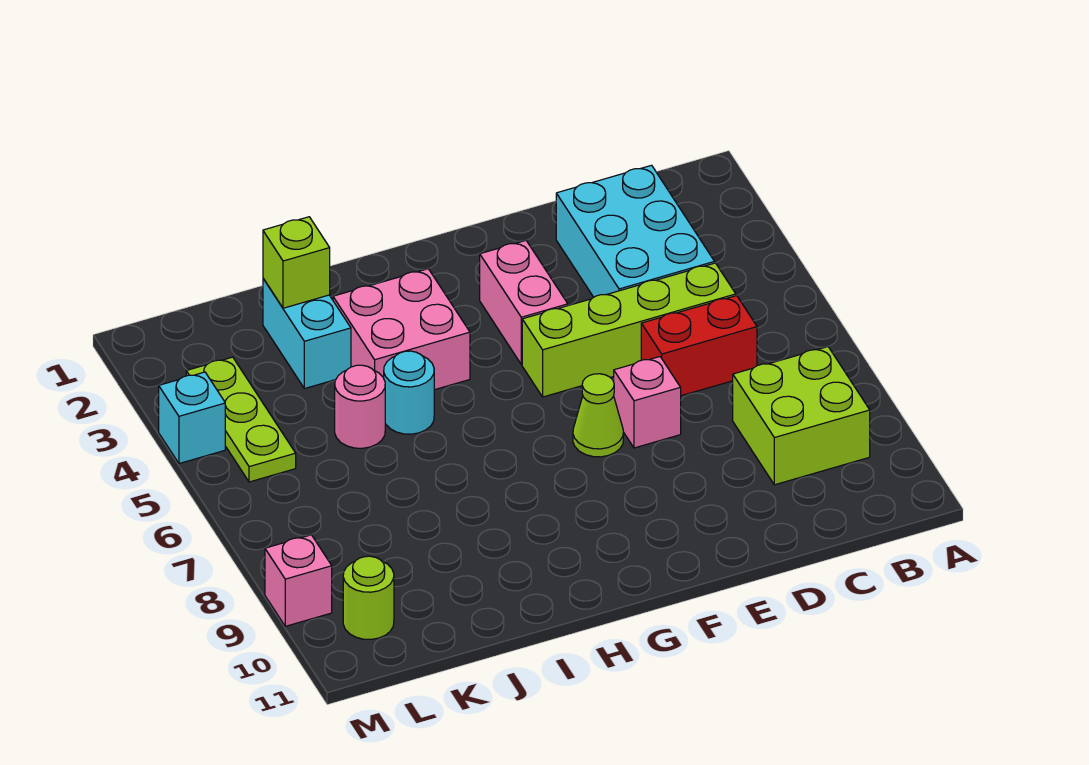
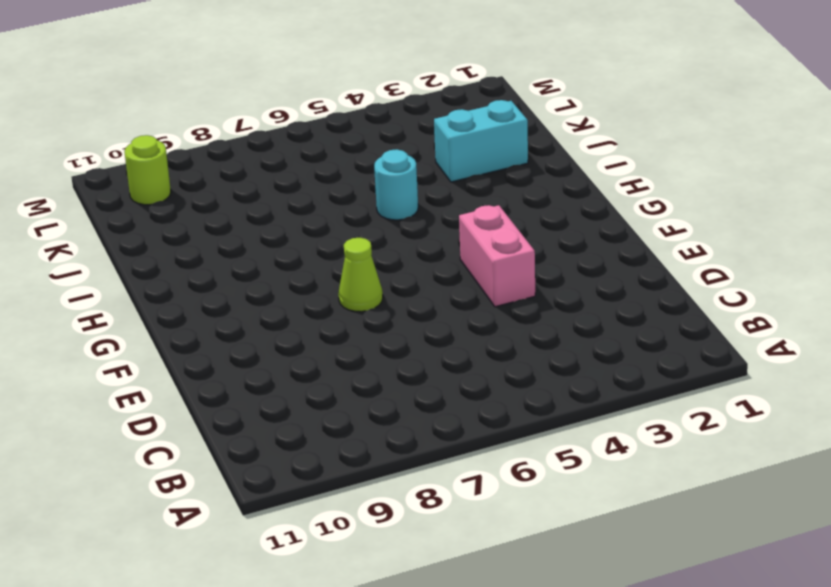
pink brick E4:F4 level 1 -> pink brick F3:F4 level 1
none -> lime brick B8:C9 level 1
none -> cyan brick C2:D4 level 1
none -> lime brick C5:F5 level 1

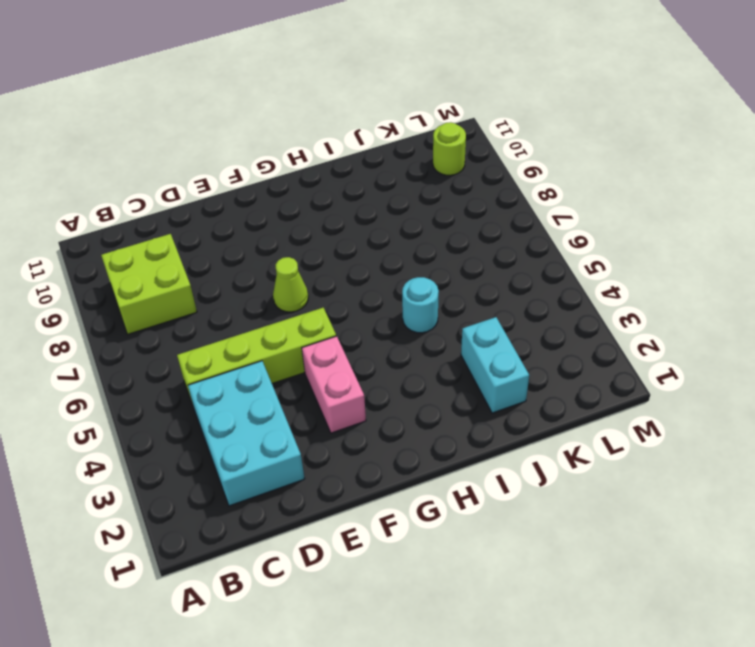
none -> red brick C6:D6 level 1
none -> pink brick E7 level 1
none -> pink brick H3:I4 level 1

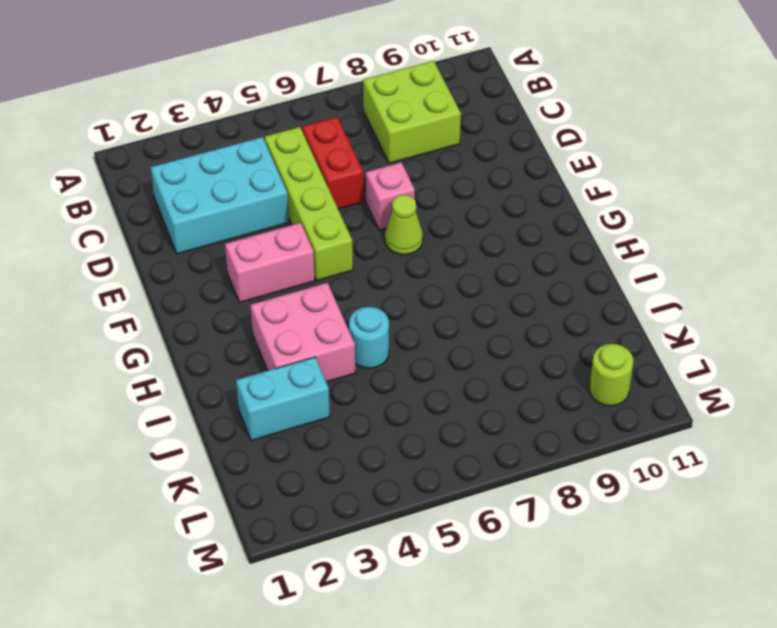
none -> pink round brick J5 level 1
none -> lime plate L3:L5 level 1
none -> cyan brick M4 level 1

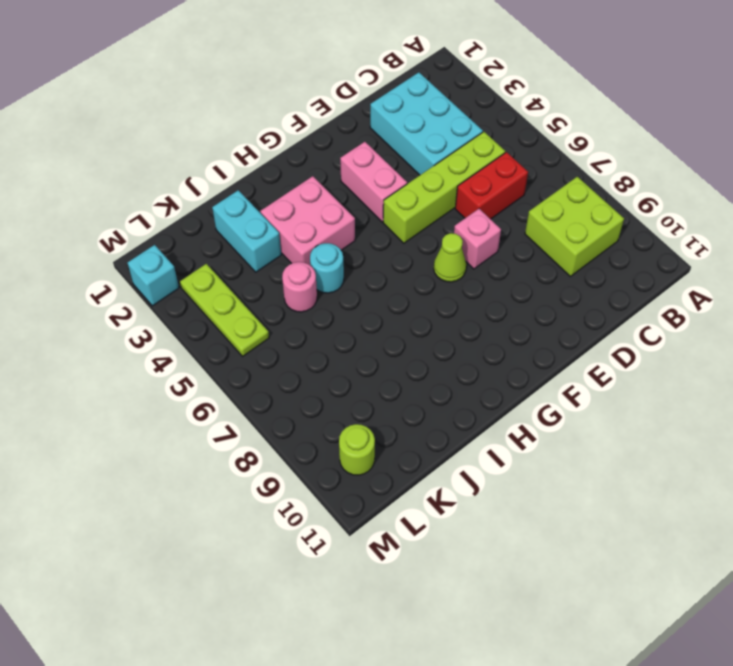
cyan brick M2 level 1 -> cyan brick M4 level 1
none -> pink brick M9 level 1
none -> lime brick J2 level 2

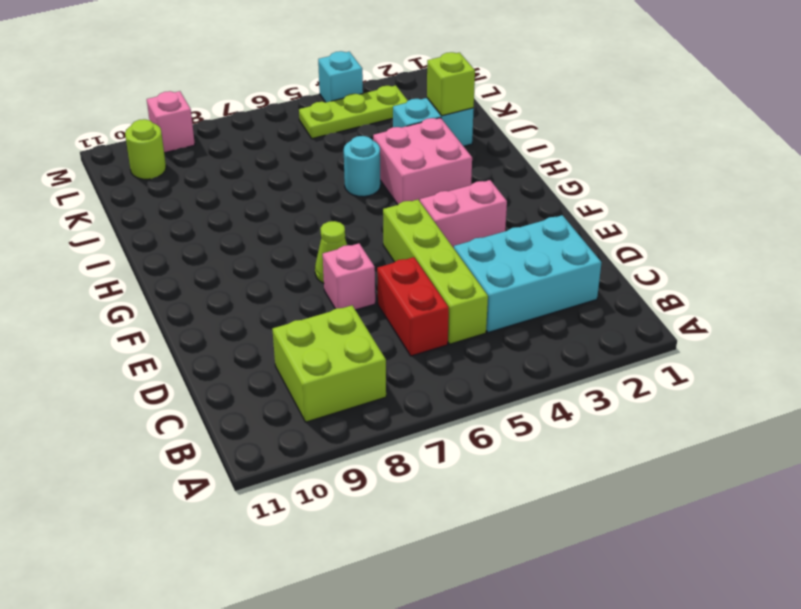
none -> pink round brick J5 level 1

